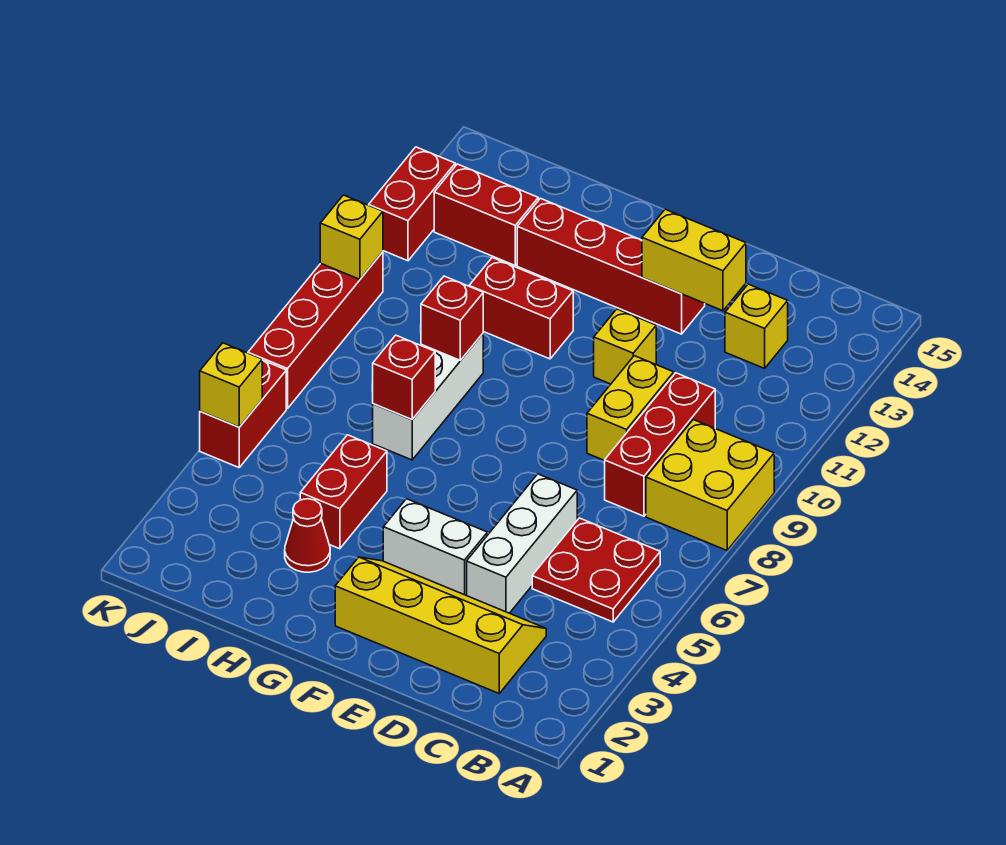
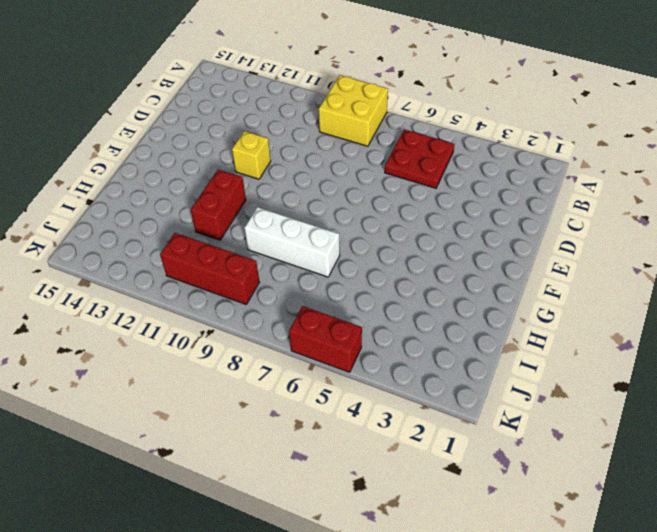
red brick J9:J11 level 1 -> red brick C8:C10 level 1
none -> yellow slope C2:F3 level 1 top 2
none -> yellow brick C13 level 1
none -> white brick D4:D6 level 1

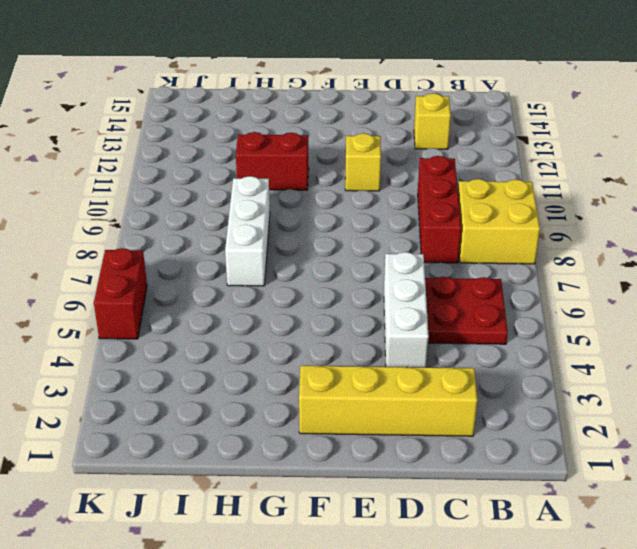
none -> yellow brick D9:D10 level 1
none -> white brick E4:F4 level 1
none -> red brick E13:H13 level 1

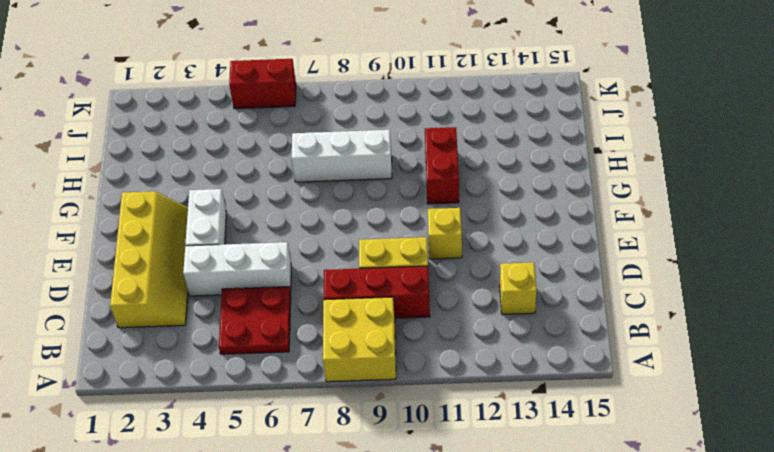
none -> red brick E13:H13 level 1
none -> red cone H3 level 1
none -> red brick H4:H5 level 1

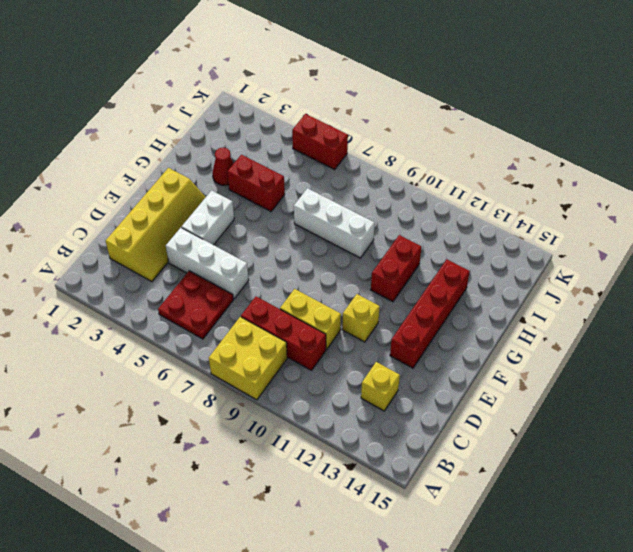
none -> red brick I13:J13 level 1
none -> red brick K7:K10 level 1
none -> red brick K12:K13 level 1

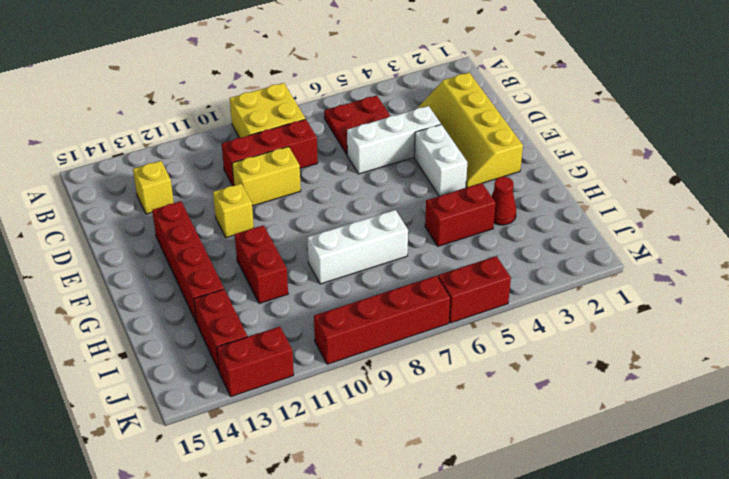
none -> yellow brick D13:E13 level 2
none -> red brick H7 level 2
none -> red brick H9 level 2

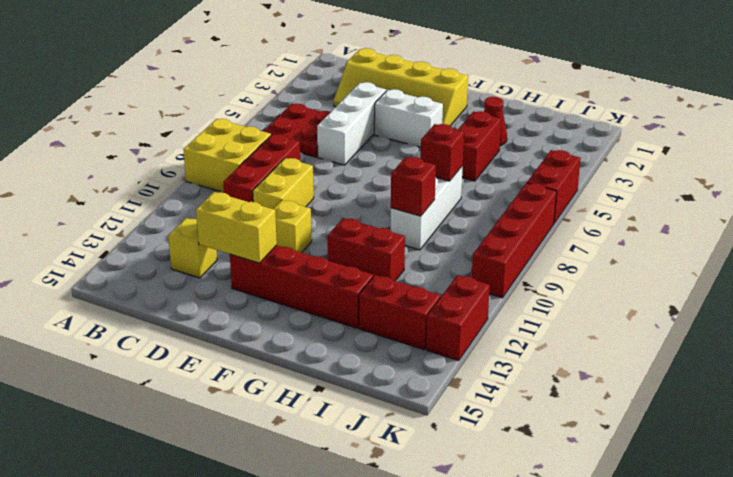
none -> yellow brick K5 level 2
none -> yellow brick K10 level 2

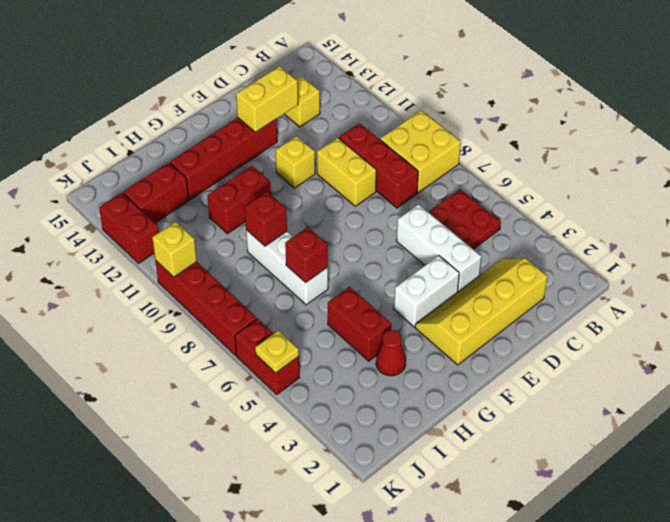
yellow plate K5 level 2 -> yellow brick K5 level 2

